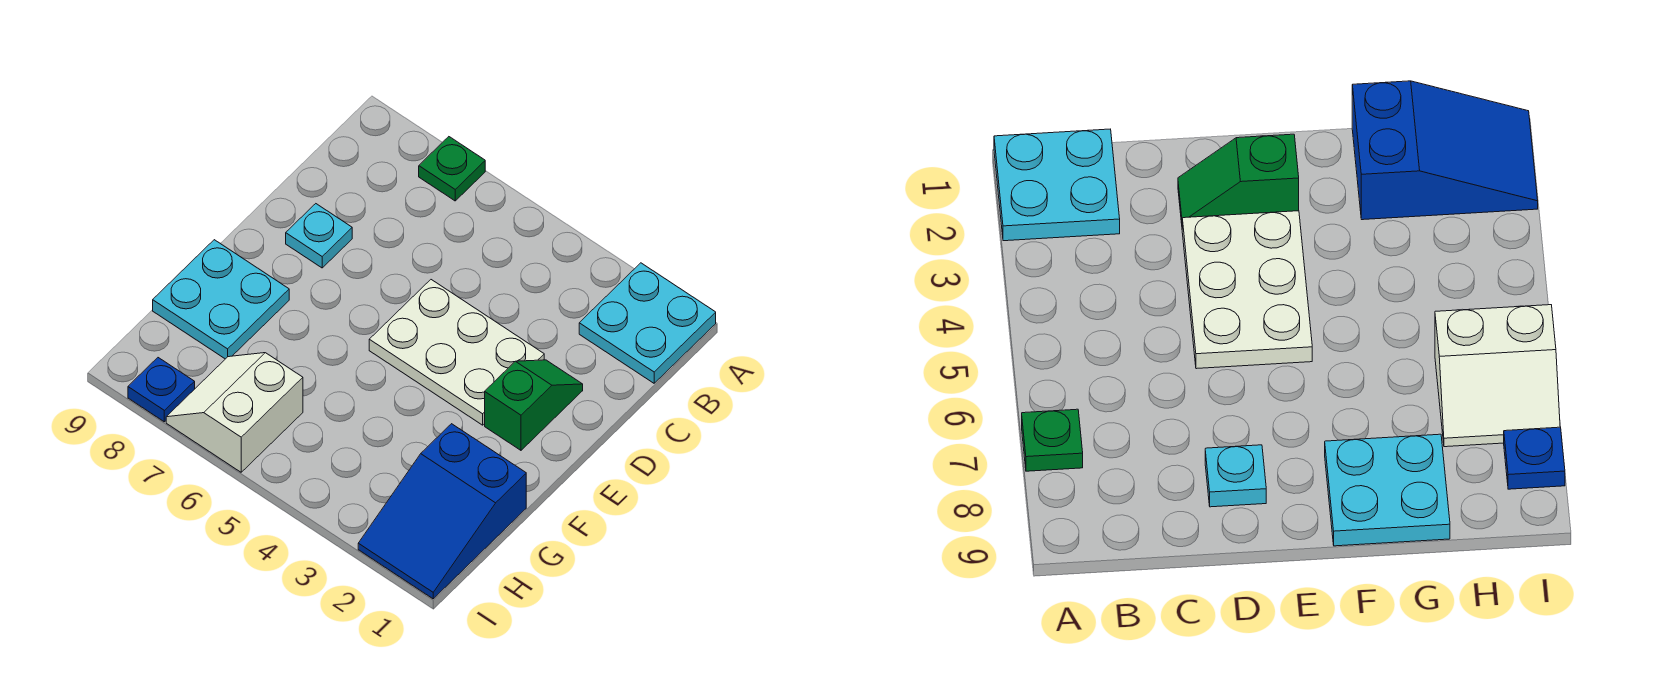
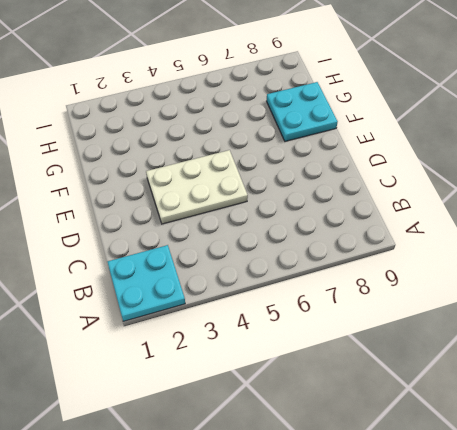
none -> green plate A7 level 1
none -> green slope D2:E2 level 1 top E

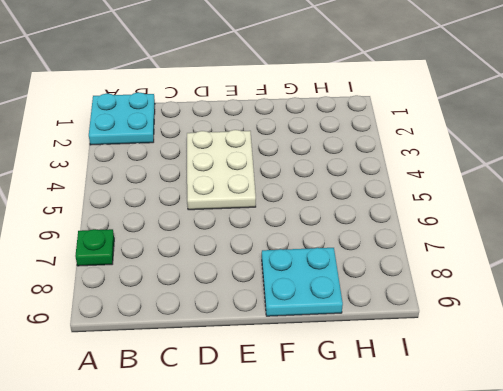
none -> green slope D2:E2 level 1 top E
none -> cyan plate D8 level 1

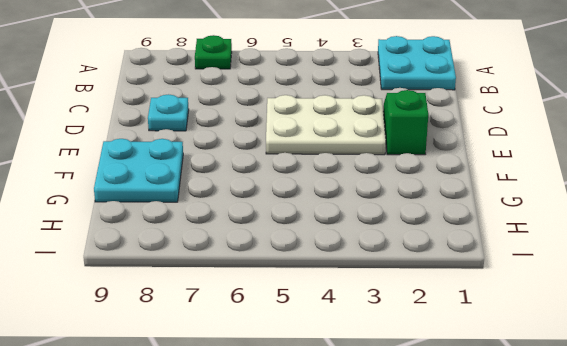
none -> blue slope G1:I2 level 1 top G
none -> white slope H6:I7 level 1 top 6

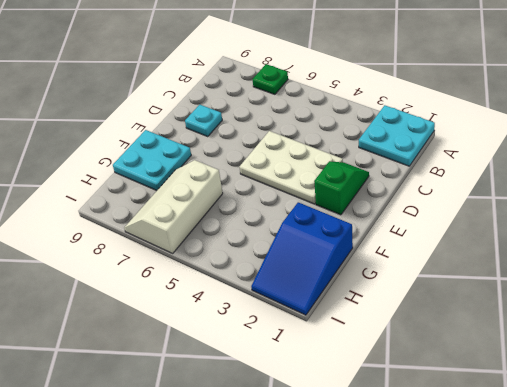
white slope G6:I7 level 1 top 6 -> white slope H6:I7 level 1 top 6
none -> blue plate I8 level 1

